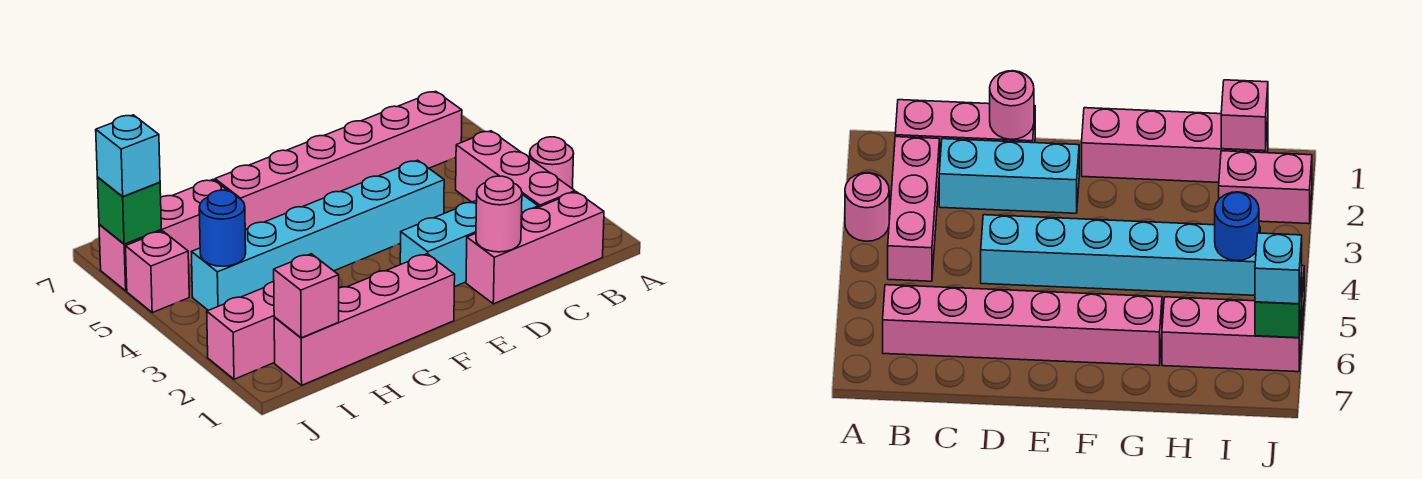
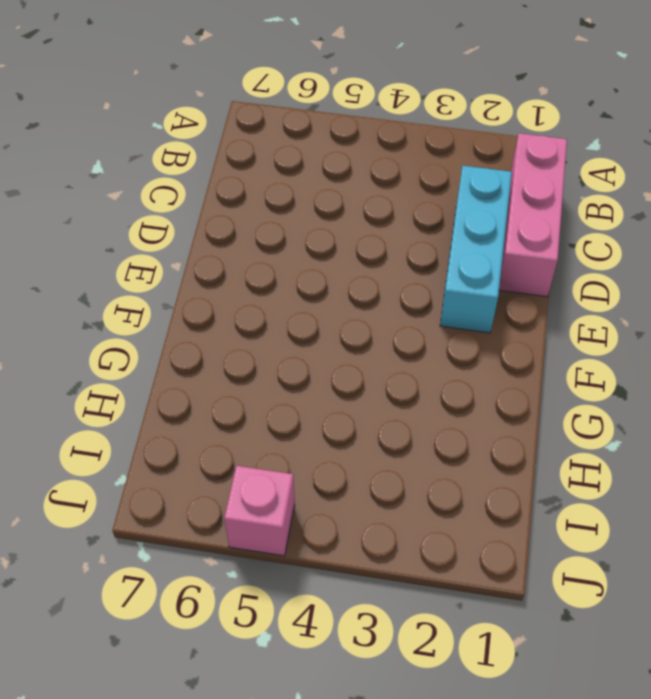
none -> pink round brick A3 level 1
none -> pink brick B2:B4 level 1
none -> pink brick B6:G6 level 1

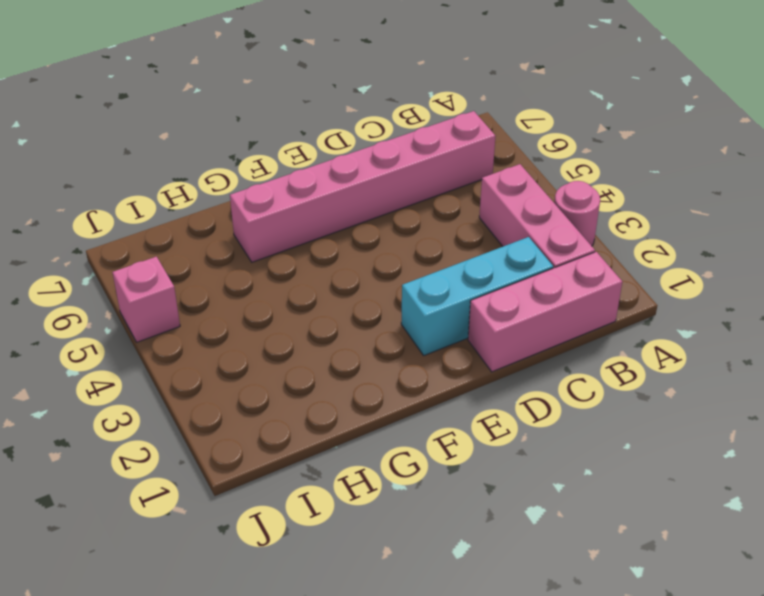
none -> cyan brick D4:I4 level 1
none -> pink brick F1:I1 level 1
none -> pink brick H6:J6 level 1

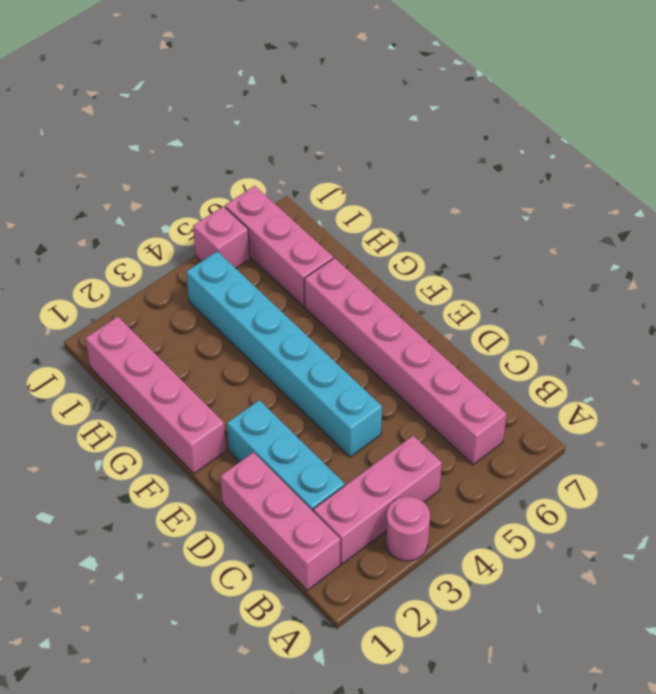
none -> pink brick I2:J2 level 1
none -> pink round brick D1 level 2
none -> pink brick I1 level 2

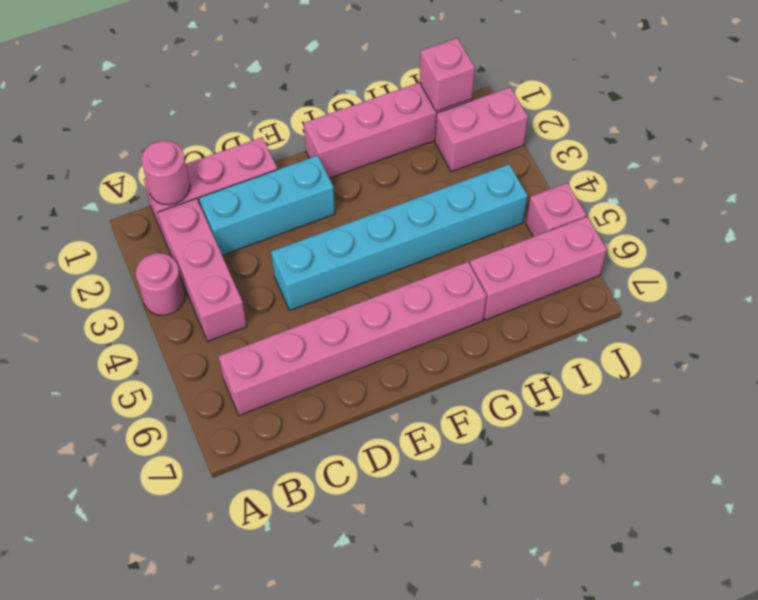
pink round brick B1 level 2 -> pink round brick D1 level 2
none -> blue round brick I4 level 2
none -> green brick J6 level 2
none -> cyan brick J6 level 3

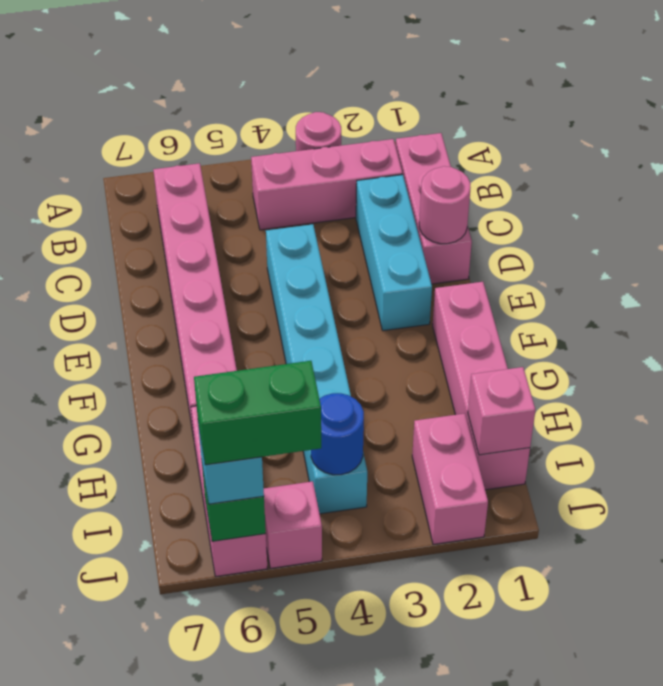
green brick J5:J6 level 4 -> none

